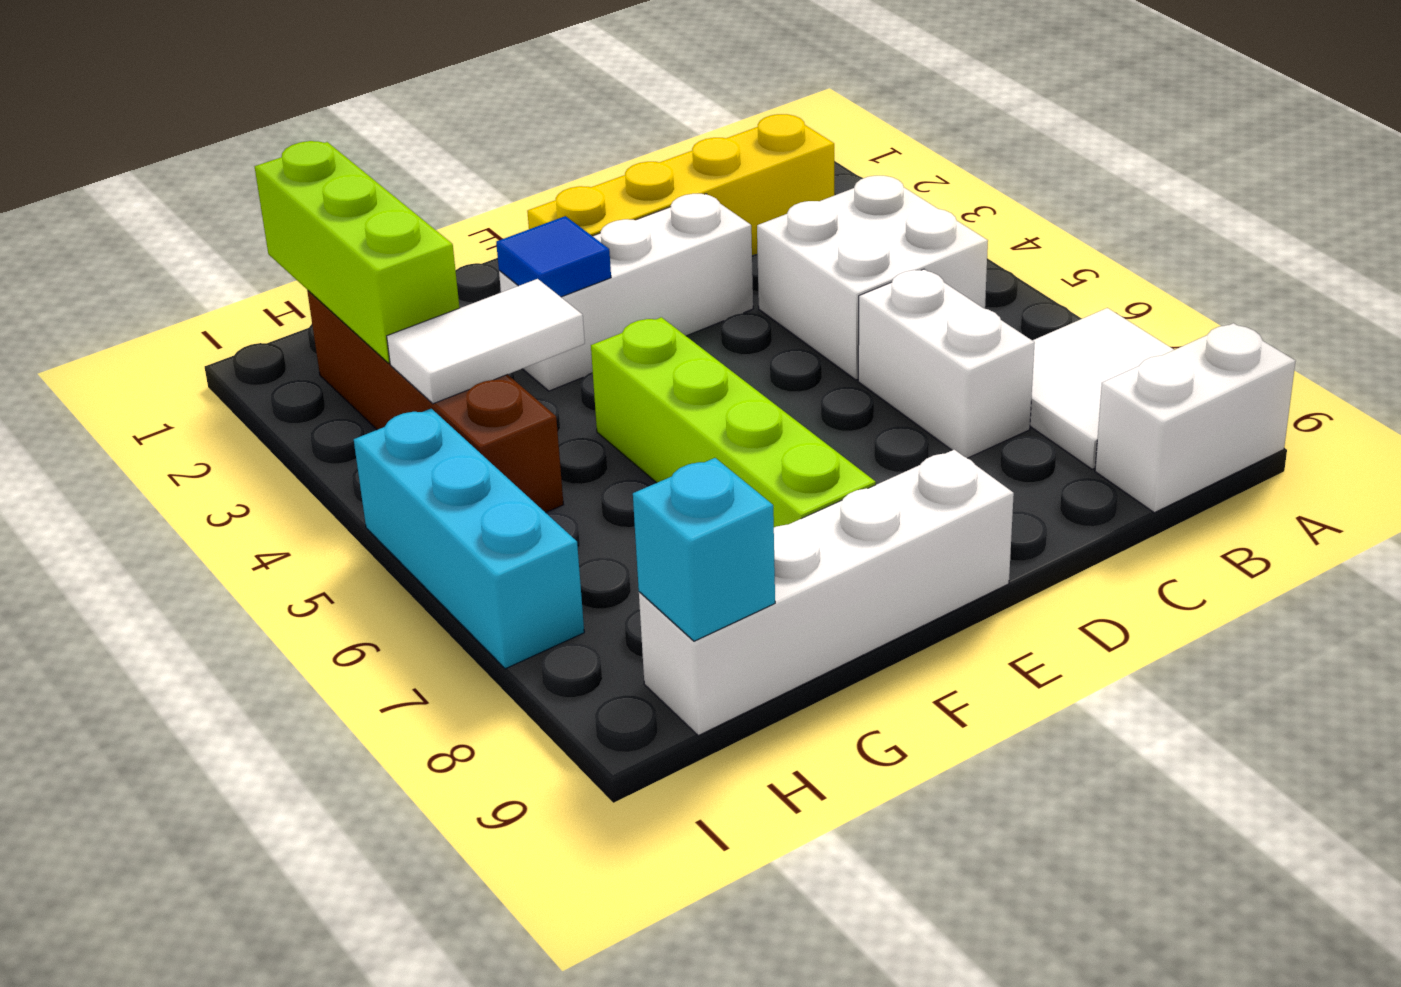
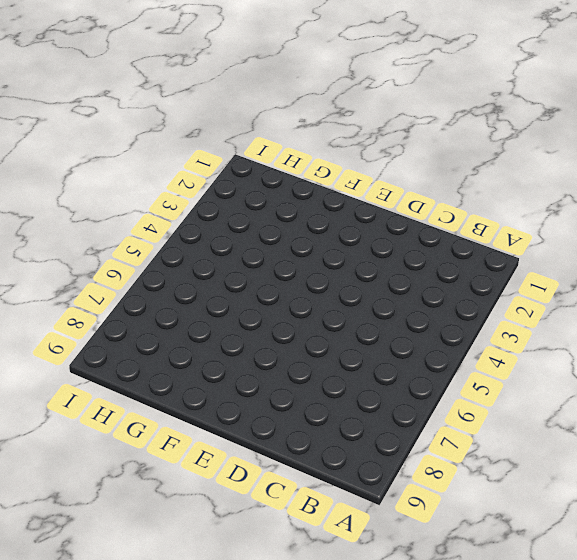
none -> white tile A7:B8 level 1
none -> white brick A9:B9 level 1
none -> yellow brick B2:E2 level 1

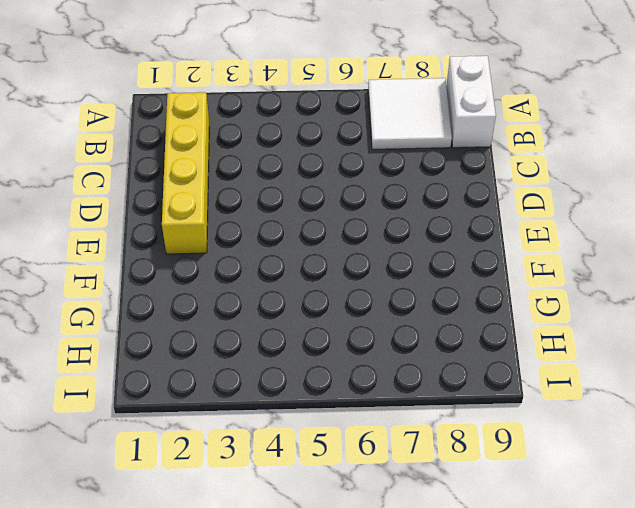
none -> white brick B4:C5 level 1
none -> white brick C6:C7 level 1
none -> white brick D3:F3 level 1

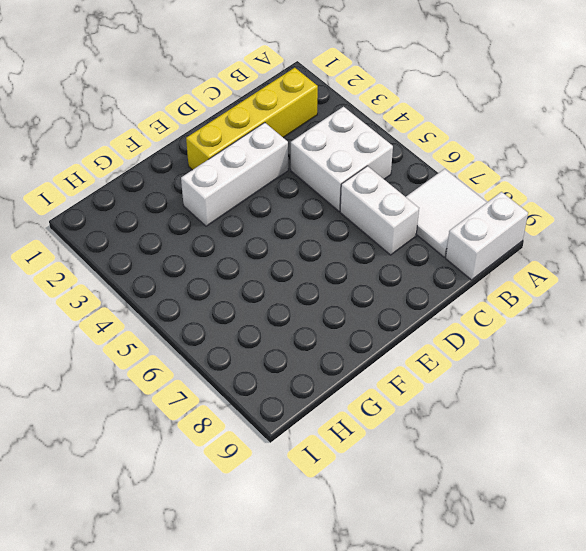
none -> white brick E9:H9 level 1
none -> lime brick F5:F8 level 1
none -> brown brick H2:H5 level 1

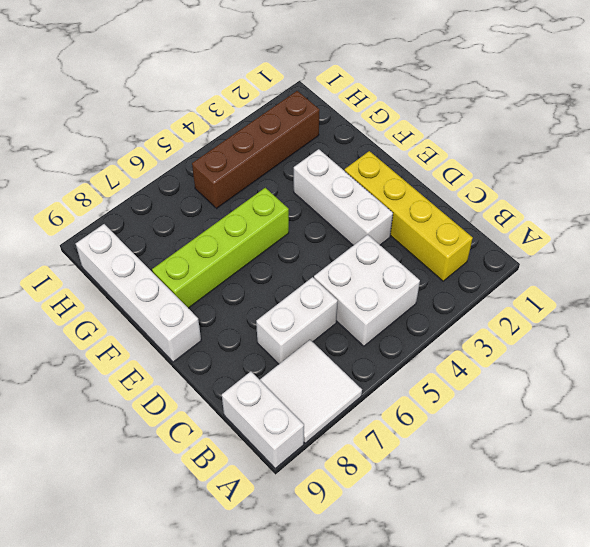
none -> cyan brick I5:I7 level 1
none -> blue tile F3 level 2
none -> white tile G4:H4 level 2

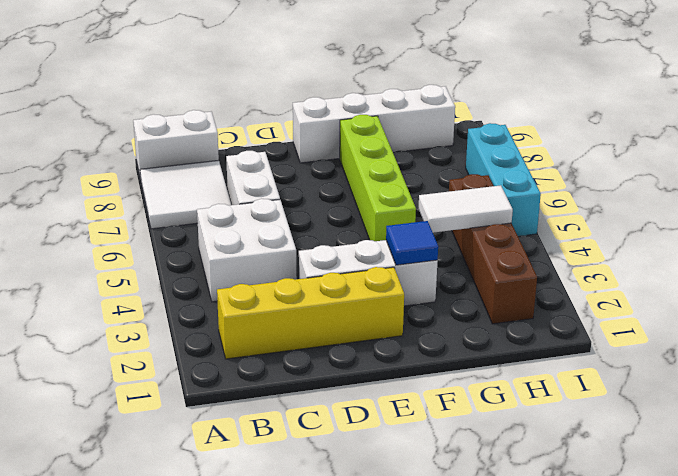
none -> lime brick H1:H3 level 2
none -> cyan brick H9 level 2

